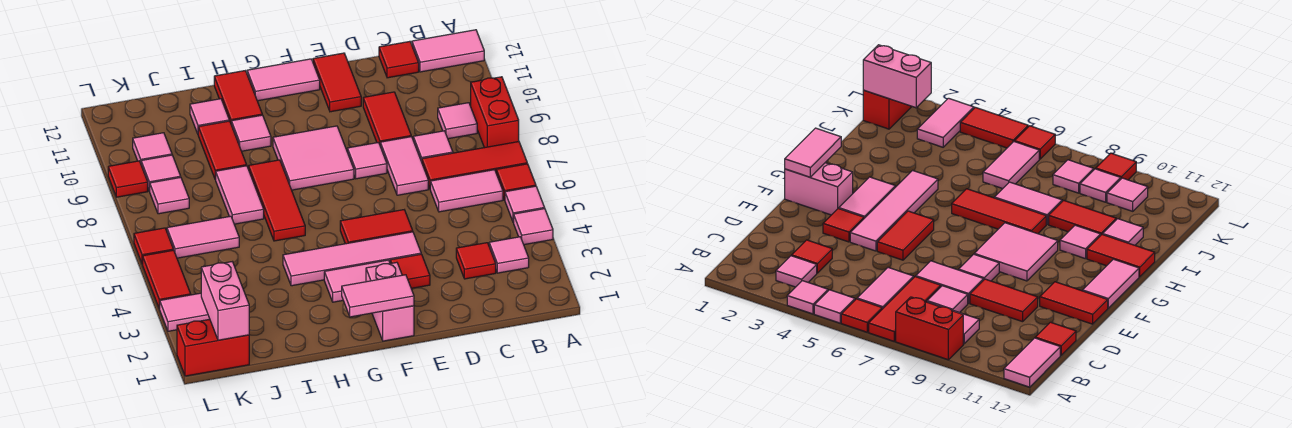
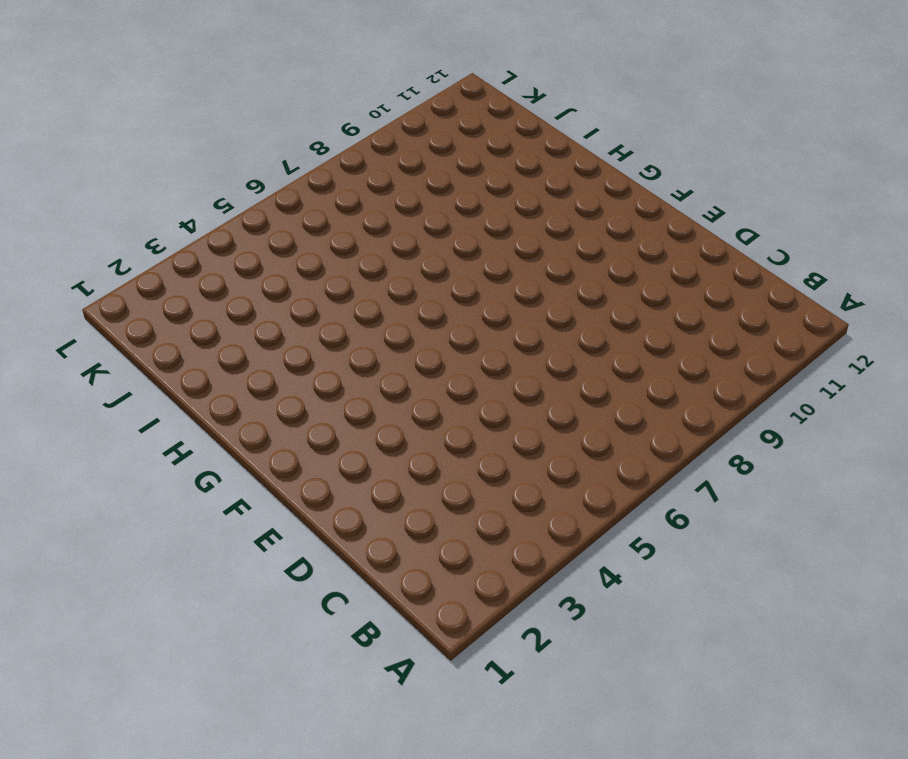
none -> pink tile A4 level 1
none -> pink tile A5 level 1
none -> red tile A6 level 1
none -> red tile A7:C7 level 1

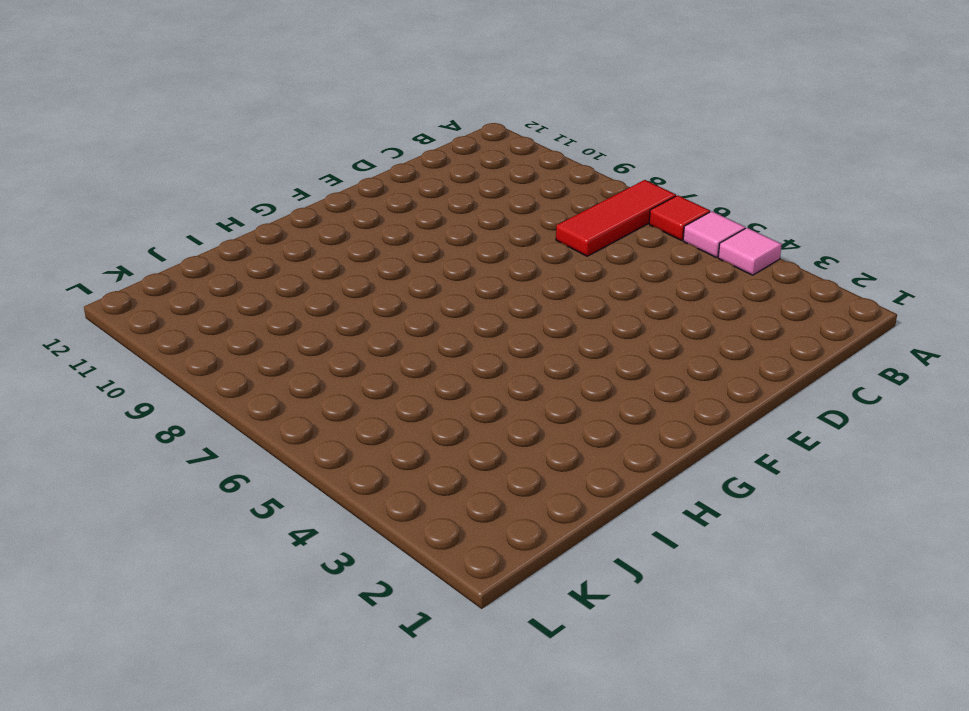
none -> red brick A8:A9 level 1
none -> pink tile A12:B12 level 1
none -> pink tile B3 level 1
none -> pink tile B6:C6 level 1

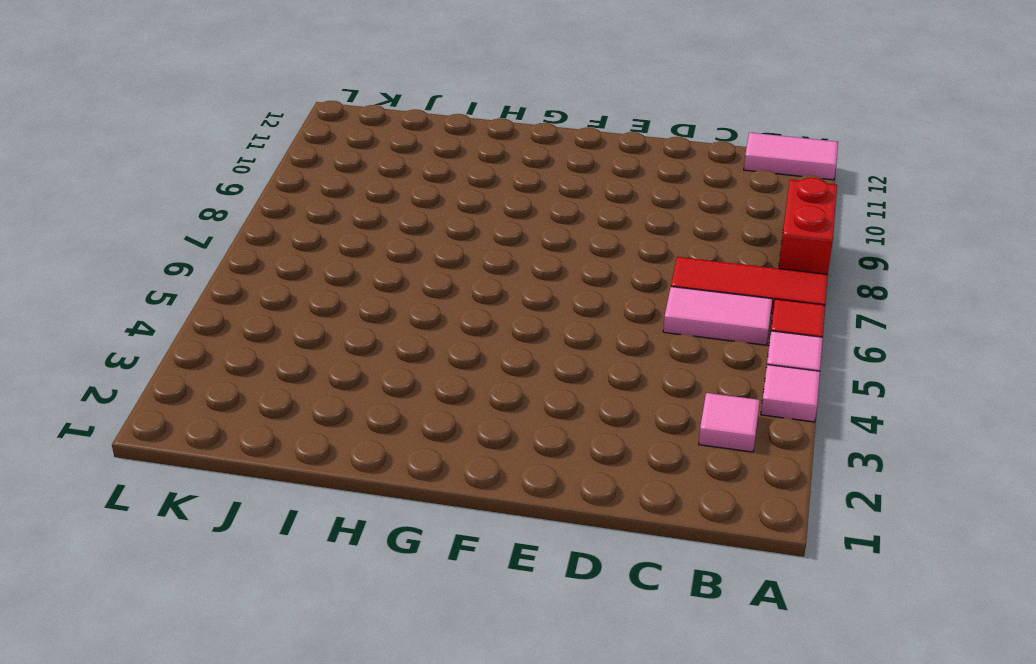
none -> pink tile B9 level 1
none -> red tile C3 level 1
none -> pink tile C8 level 1
none -> red tile C12 level 1

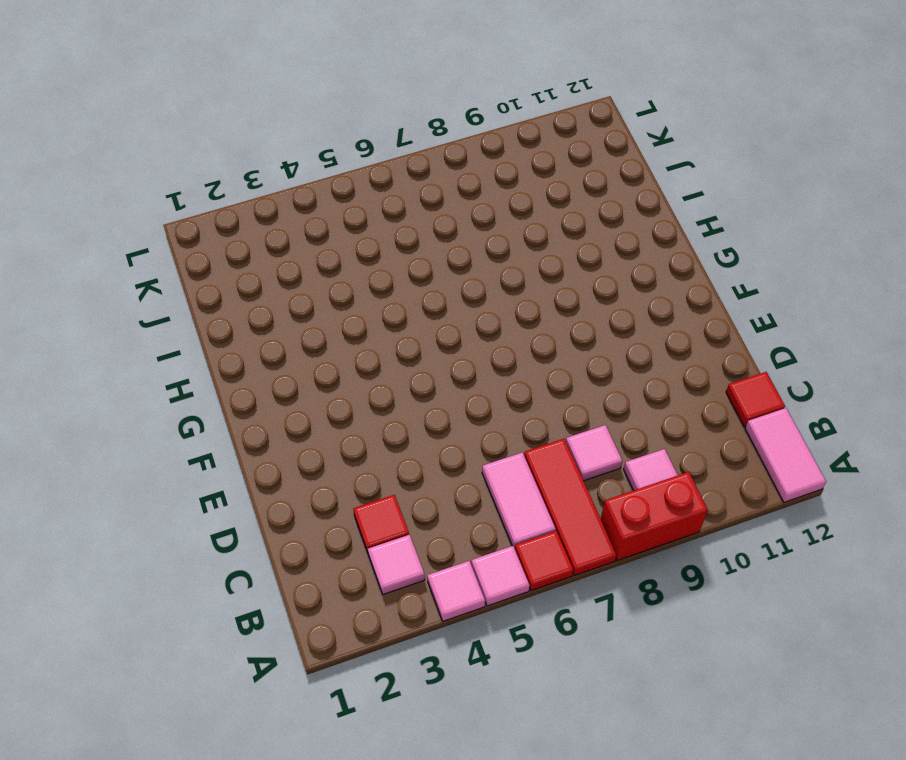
none -> pink tile D7:D8 level 1
none -> red tile D9:D10 level 1
none -> red tile E3 level 1
none -> pink tile E4:H4 level 1

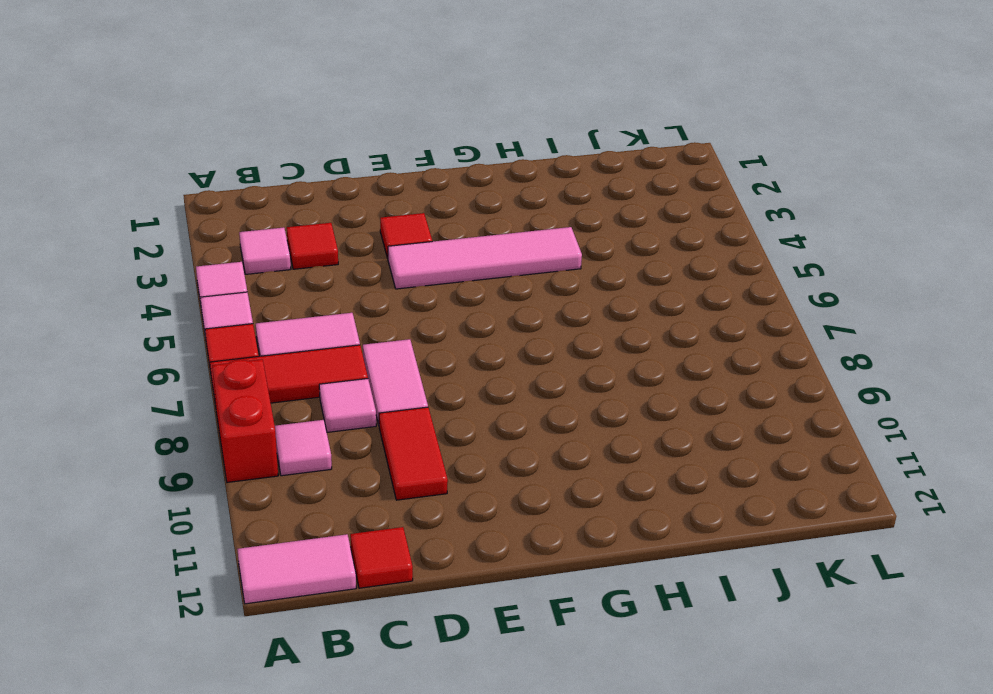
none -> red tile E5:F5 level 1
none -> pink tile E8 level 1
none -> red tile E11:E12 level 1
none -> pink brick F1:F2 level 1

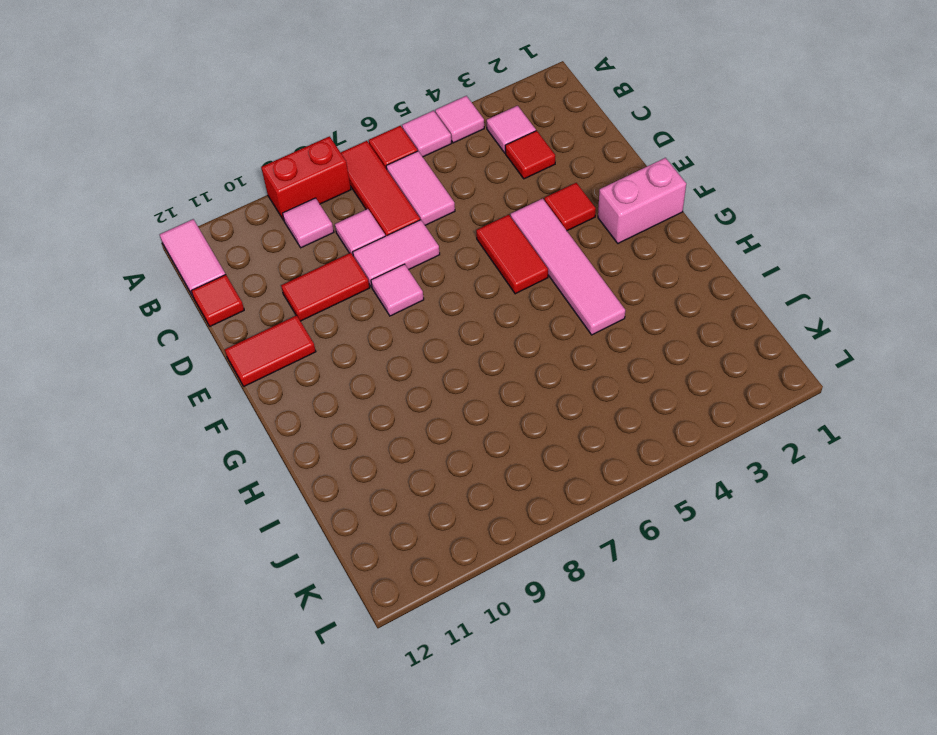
none -> pink tile F3:G3 level 1
none -> pink tile F8:G9 level 1
none -> pink tile F12:G12 level 1
none -> red tile H6:H8 level 1

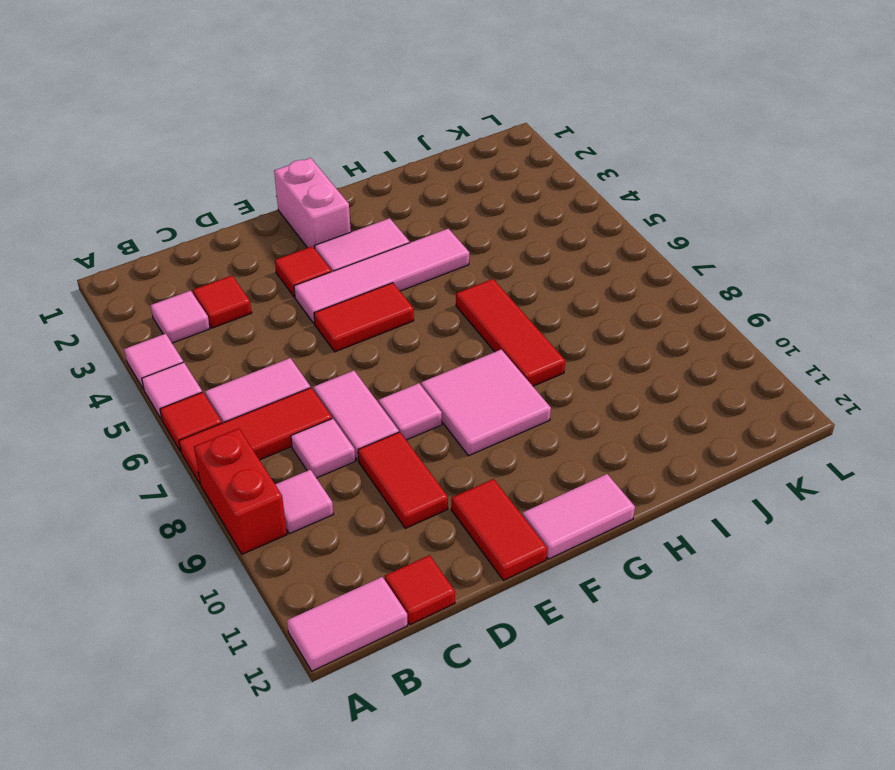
none -> pink tile H10 level 1
none -> red tile H11:H12 level 1
none -> pink tile I7:I8 level 1
none -> red tile I9:I10 level 1

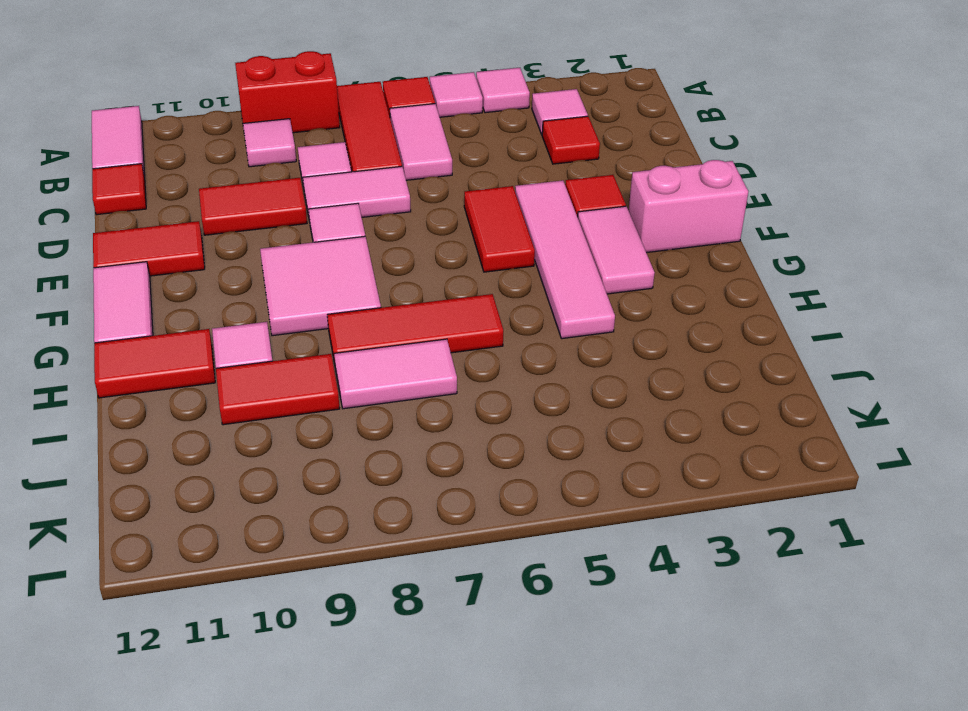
none -> pink tile I11 level 1
none -> pink tile J6:K6 level 1
none -> red brick K1:L1 level 1
none -> pink tile K3:L3 level 1

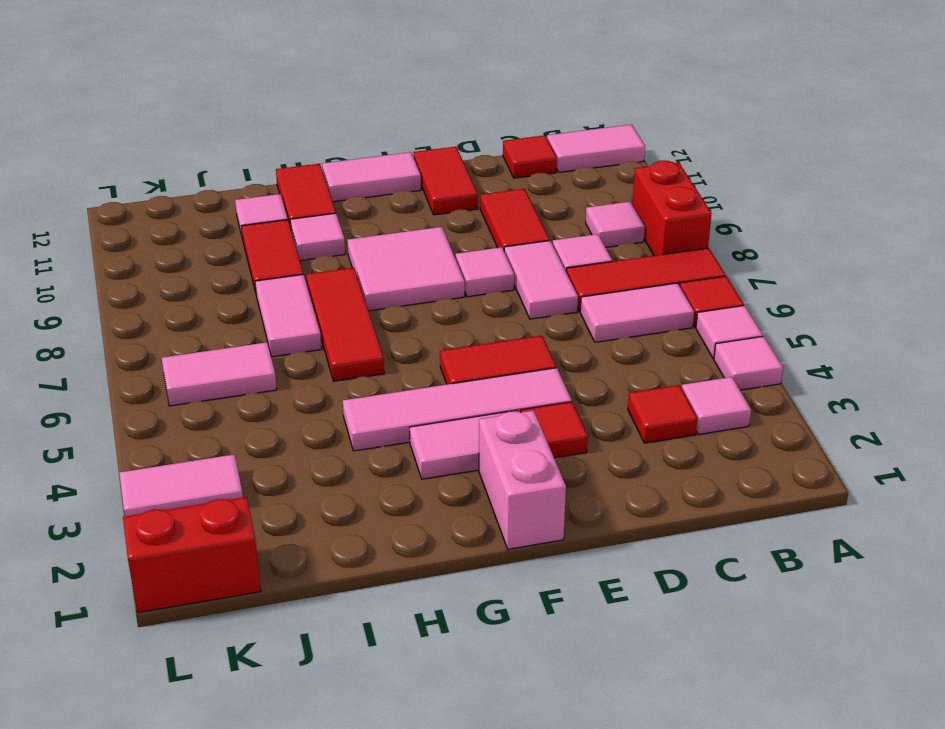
none -> pink tile K8 level 1
none -> pink tile K9 level 1
none -> pink tile K10 level 1
none -> red tile L4:L5 level 1

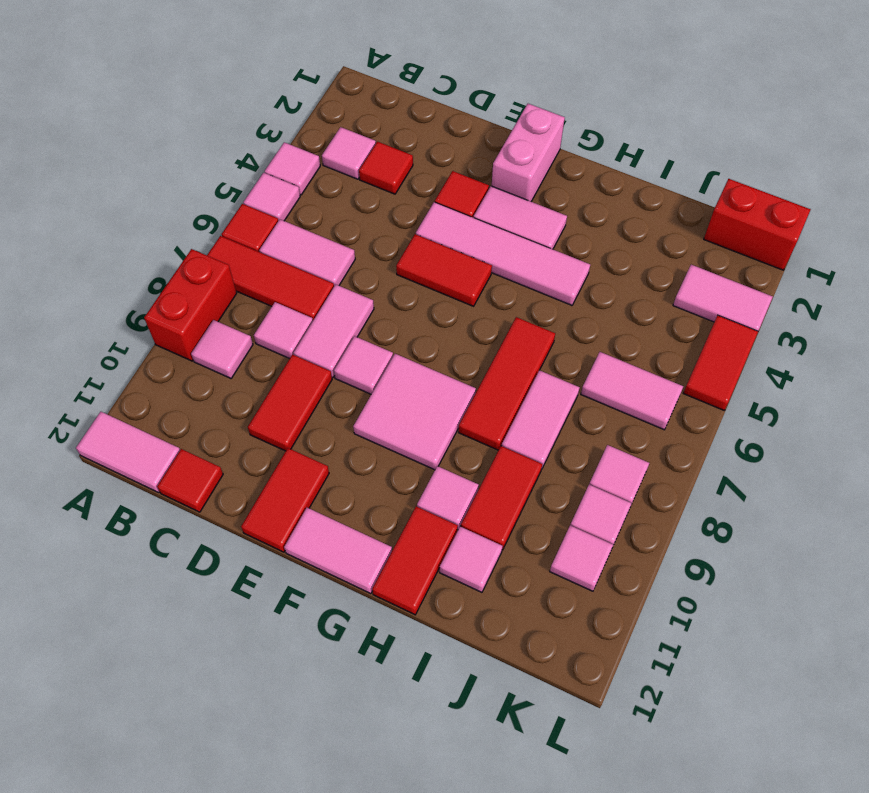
none -> red tile L6 level 1
none -> red tile L9 level 1
none -> pink tile F1:G1 level 2
none -> pink brick K1:K2 level 2

